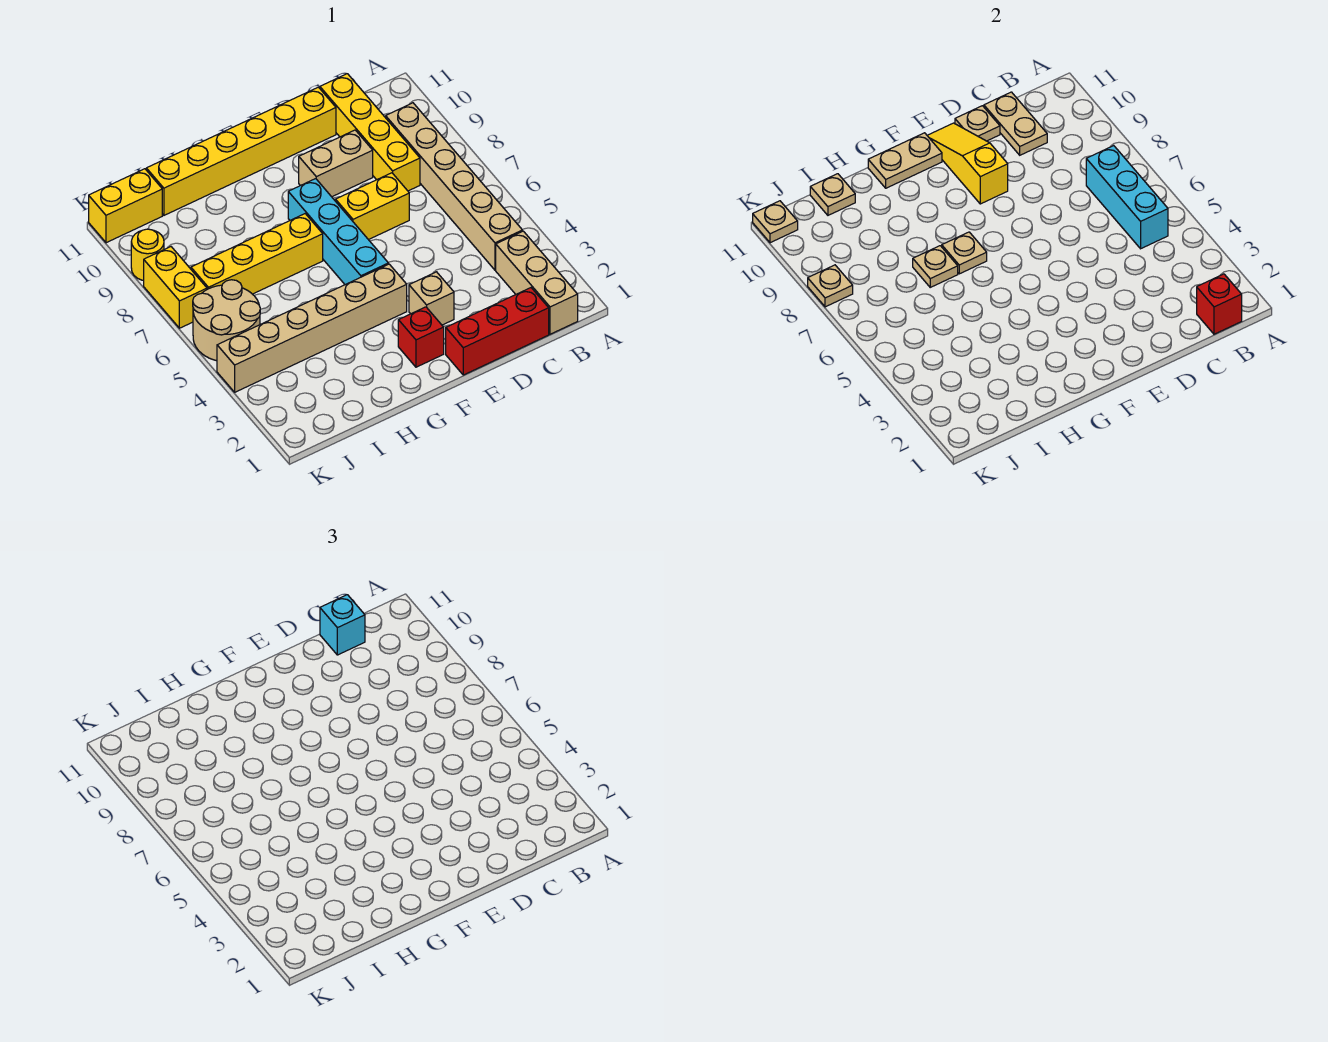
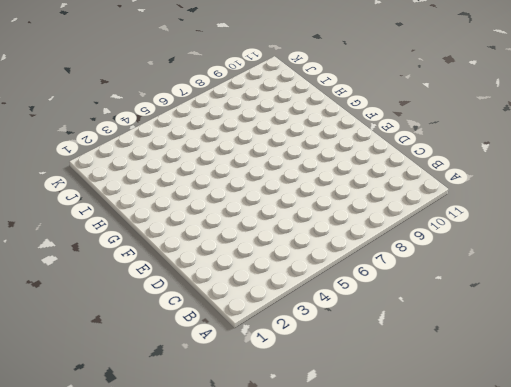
none -> tan brick B1:B3 level 1
none -> tan brick B4:B9 level 1
none -> red brick C1:E1 level 1

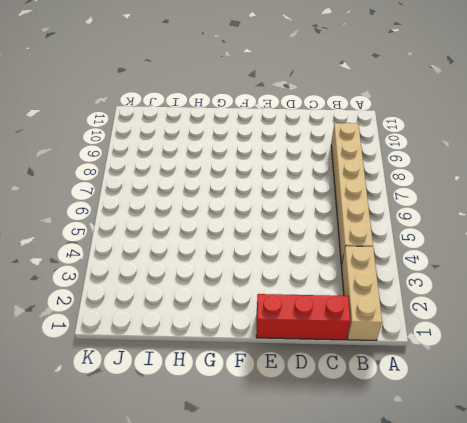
none -> yellow brick C8:C11 level 1
none -> yellow brick D7:E7 level 1
none -> tan brick D9:E9 level 1

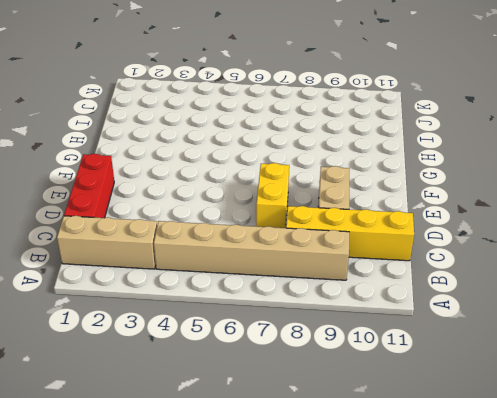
none -> yellow brick D11:I11 level 1
none -> tan brick E3 level 1
none -> red brick F2 level 1

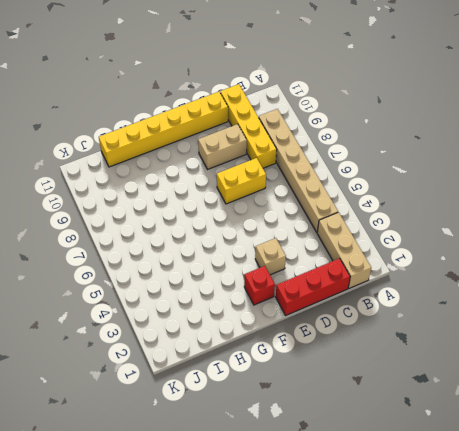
none -> tan brick F4:K4 level 1
none -> cyan brick F5:F8 level 1
none -> yellow brick G7:J7 level 1

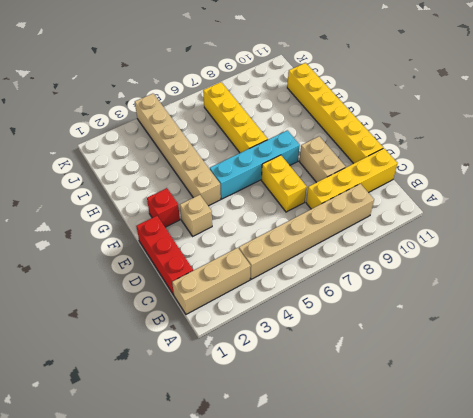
none -> tan round brick J5:K6 level 1
none -> yellow brick J11:K11 level 1
none -> yellow brick K7:K8 level 1

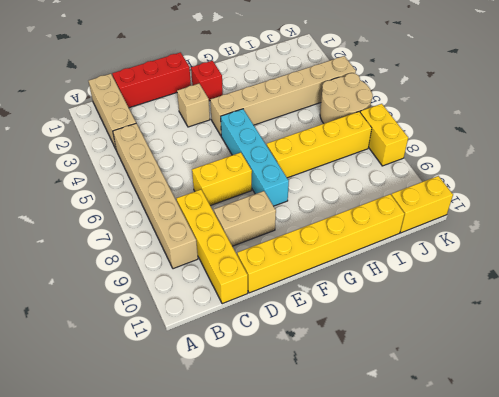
none -> yellow round brick K9 level 1
none -> red brick B1 level 2
none -> cyan brick B5:B7 level 2

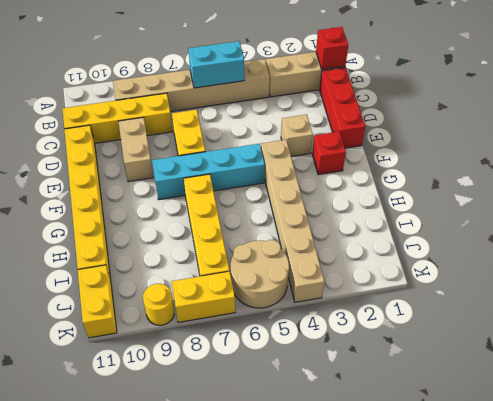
cyan brick B5:B6 level 2 -> cyan brick B5:B7 level 2
none -> tan plate C10:C11 level 2
none -> tan plate D11 level 2
none -> yellow slope E9:E11 level 2 top 9

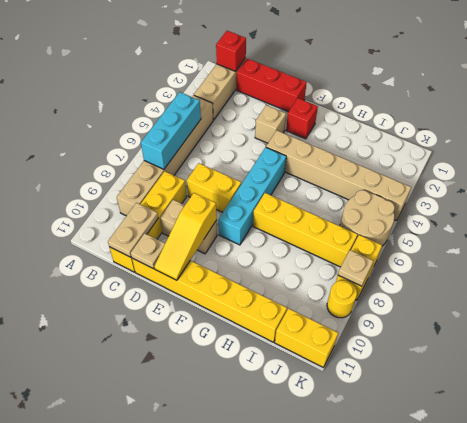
none -> tan plate F11:G11 level 2
none -> tan plate G7 level 2
none -> tan plate H7 level 2

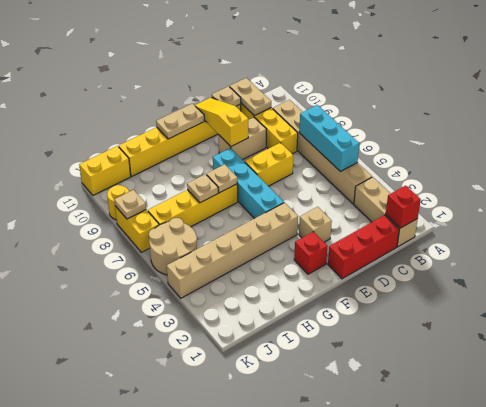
none -> tan plate I11 level 2
none -> tan plate K11 level 2
none -> cyan brick C11 level 3

